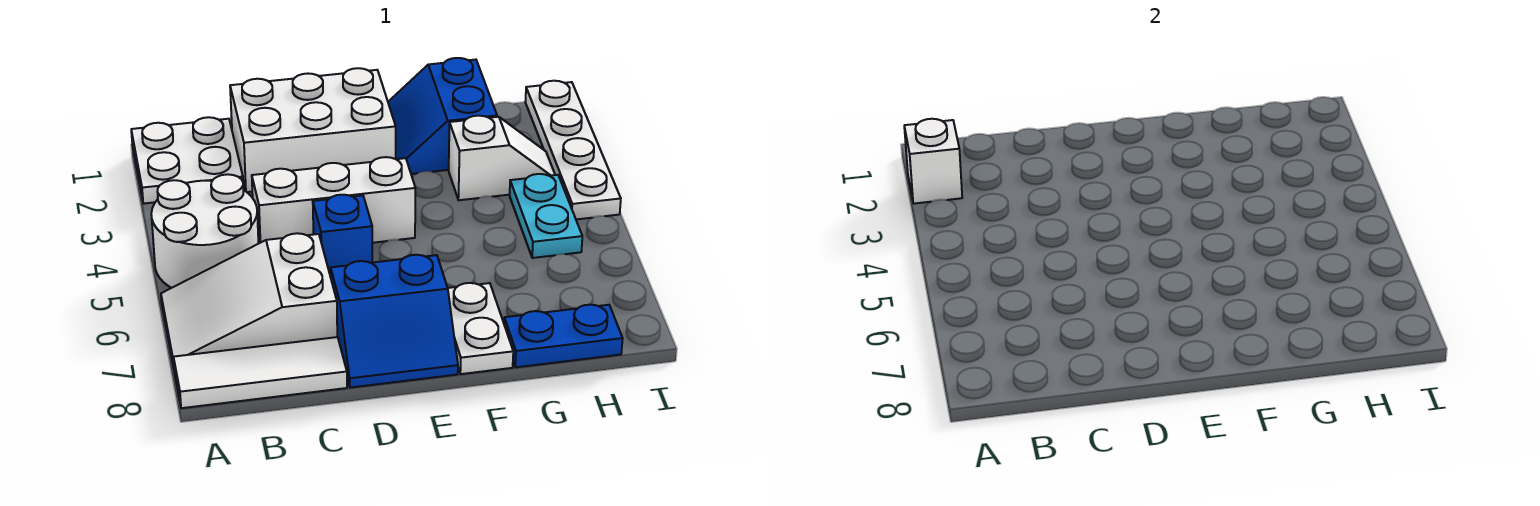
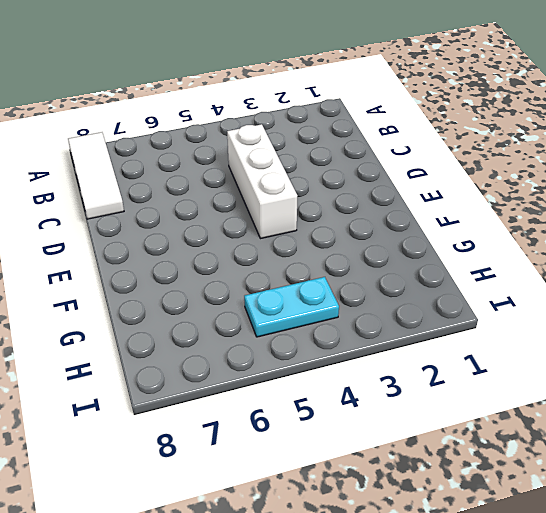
none -> white plate A1:B2 level 1
none -> white round brick A4:B5 level 1
none -> white slope A6:C7 level 1 top C

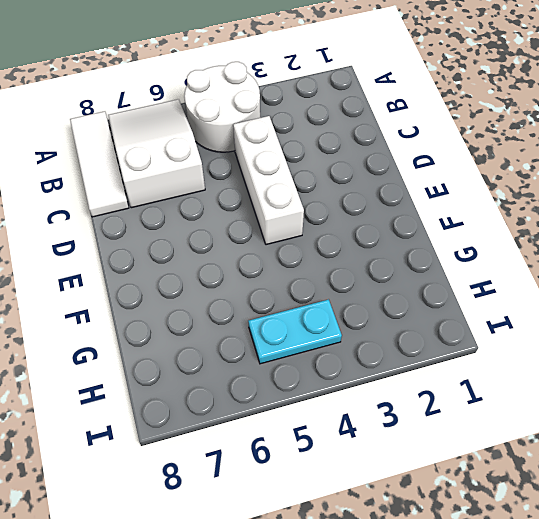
none -> white plate A1:B2 level 1
none -> white brick C1:E2 level 1
none -> blue brick D5 level 1

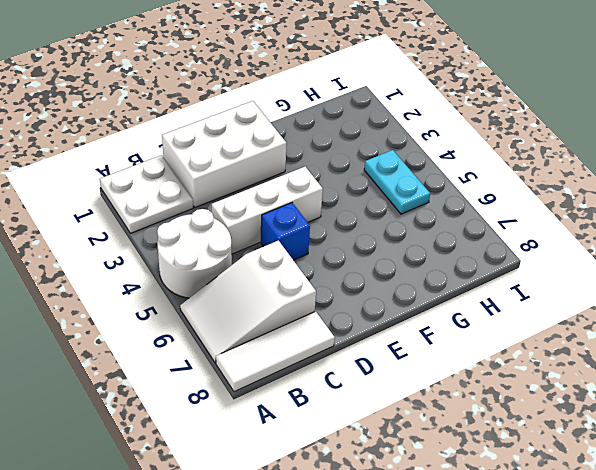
none -> blue slope D7:E8 level 1 top 7
none -> blue slope F1:G2 level 1 top G
none -> white plate F7:F8 level 1

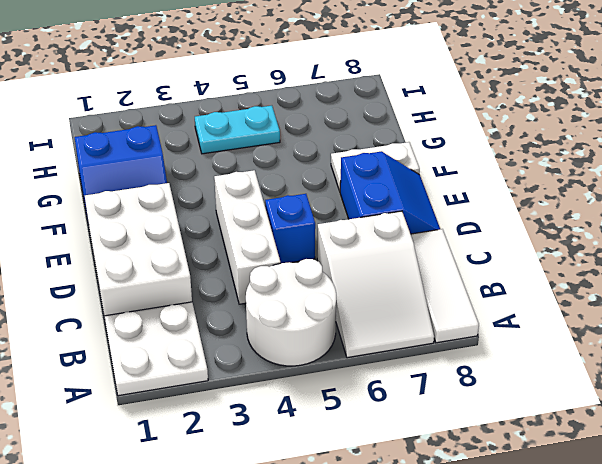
none -> white slope G3:H3 level 1 top G
none -> blue plate G8:H8 level 1
none -> white plate I1:I4 level 1

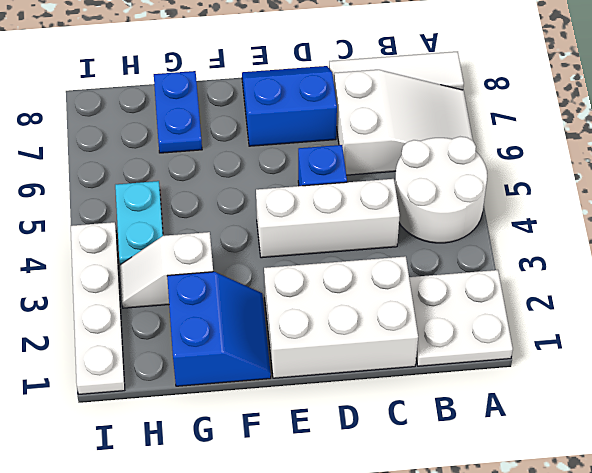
blue plate G7:G8 level 1 -> blue plate G8:H8 level 1
none -> white plate F7:F8 level 1
none -> white brick A2 level 2

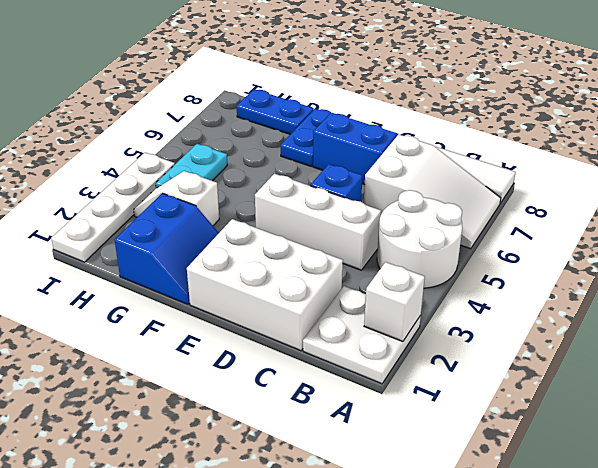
blue plate F7:F8 level 1 -> white plate F7:F8 level 1

